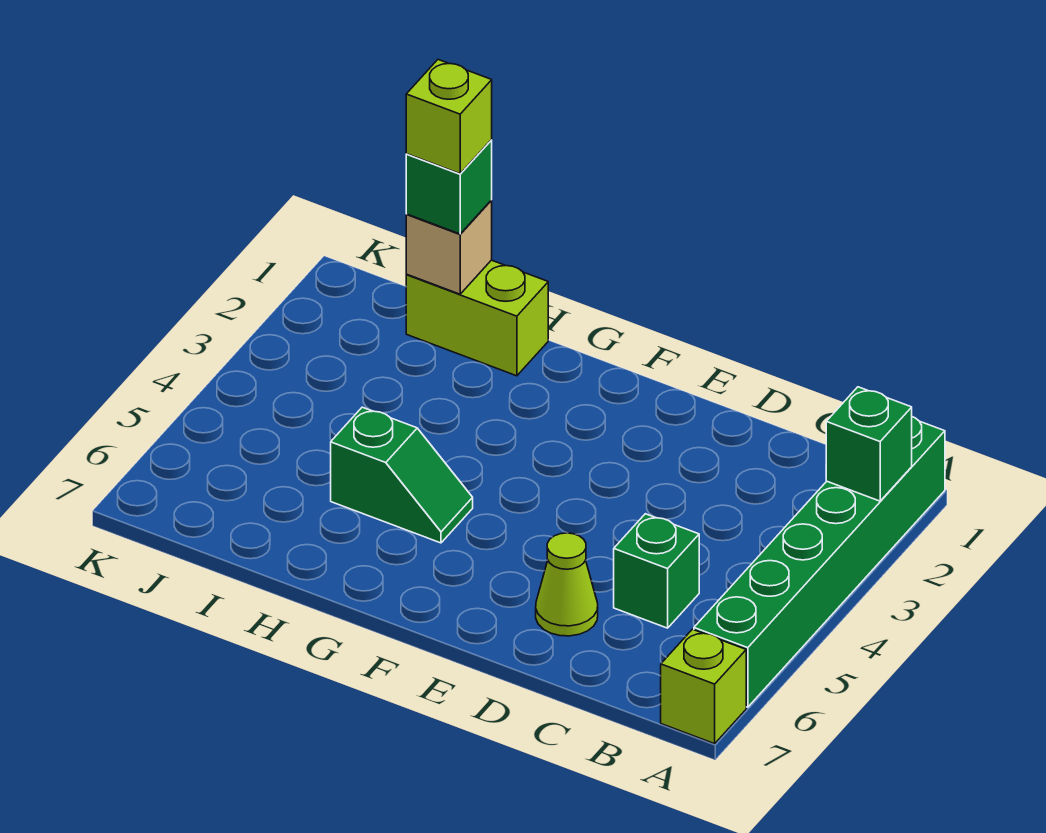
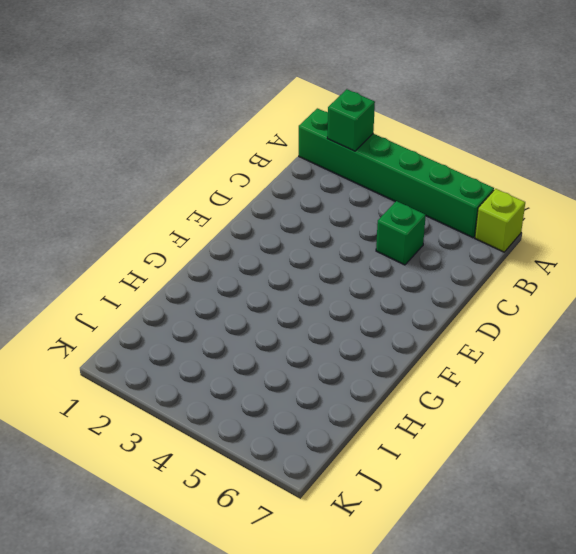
none -> lime cone D6 level 1
none -> green slope G5:H5 level 1 top H

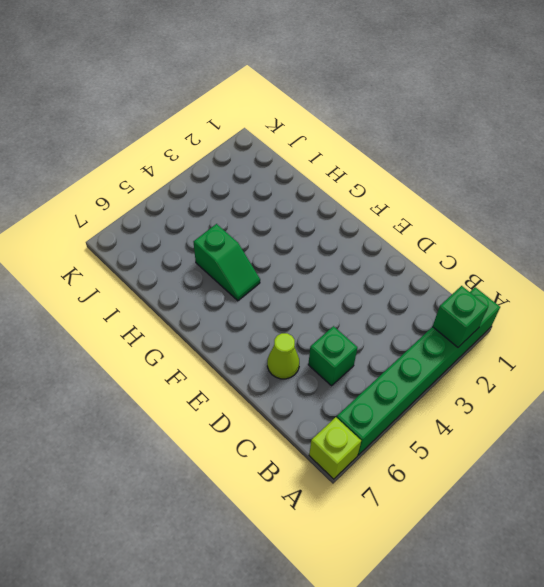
none -> lime brick H1:I1 level 1
none -> tan brick I1 level 2

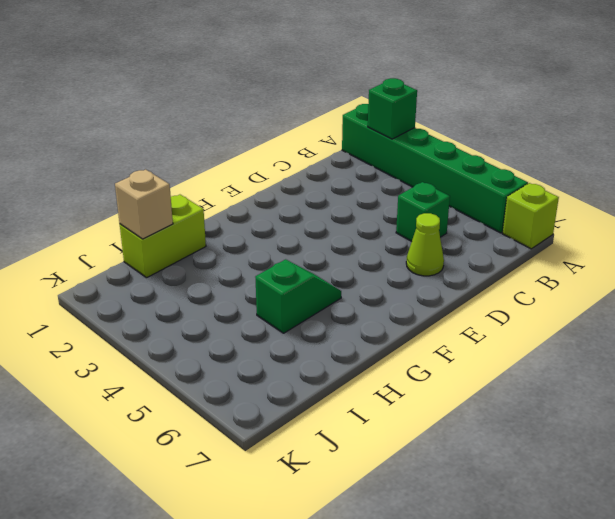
none -> green brick I1 level 3
none -> lime brick I1 level 4

